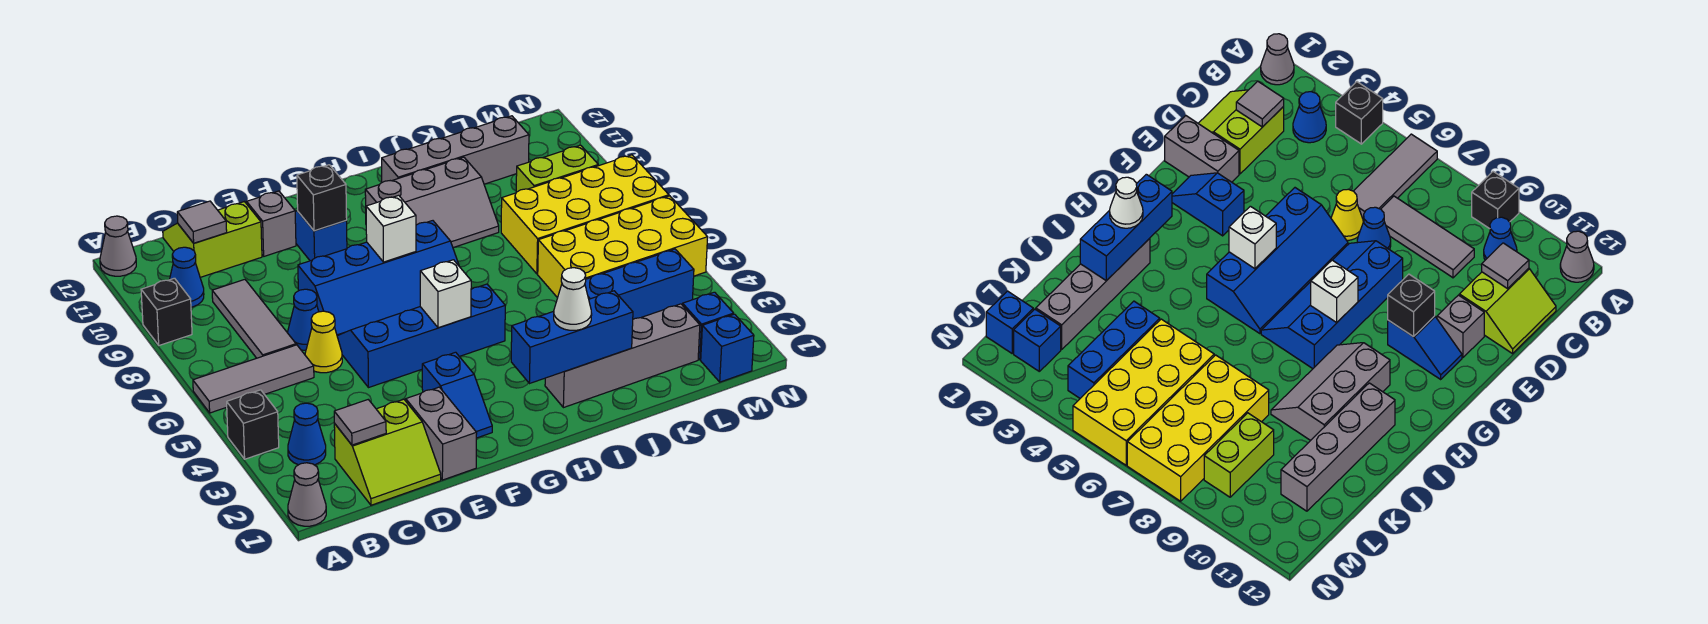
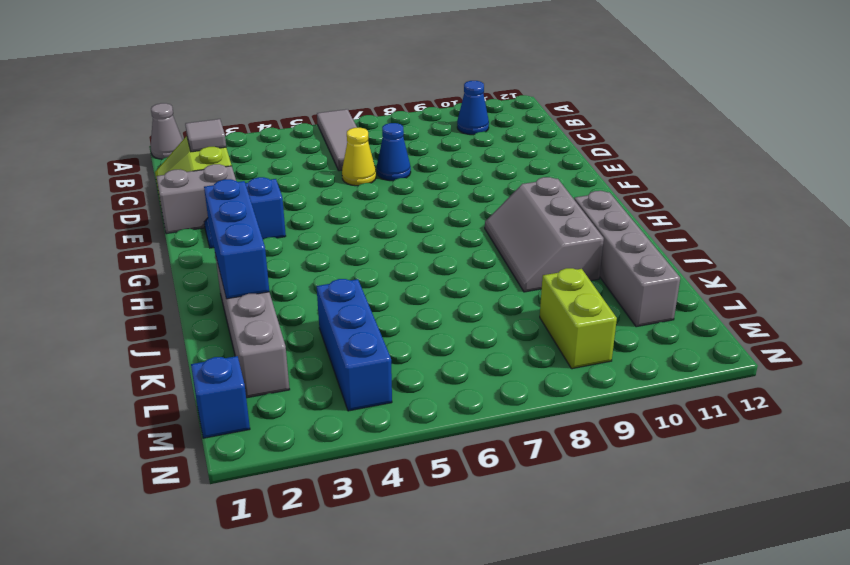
none -> black brick A4 level 1
none -> black brick A9 level 1
none -> grey cone A12 level 1
none -> blue cone B3 level 1

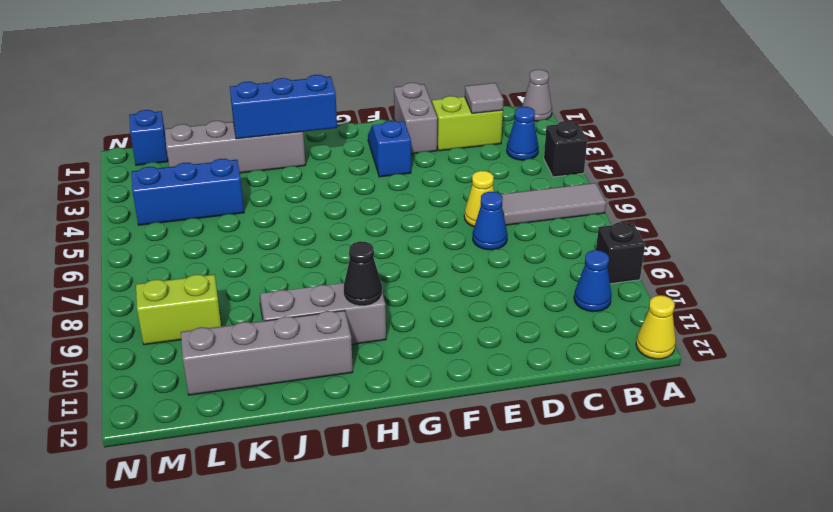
yellow cone A12 level 1 -> grey cone A12 level 1
black cone H10 level 2 -> none
none -> grey tile C7:C9 level 1
none -> lime slope C11:D12 level 1 top 11
none -> blue slope E5:H6 level 1 top 5
none -> blue slope E7:H8 level 1 top 8

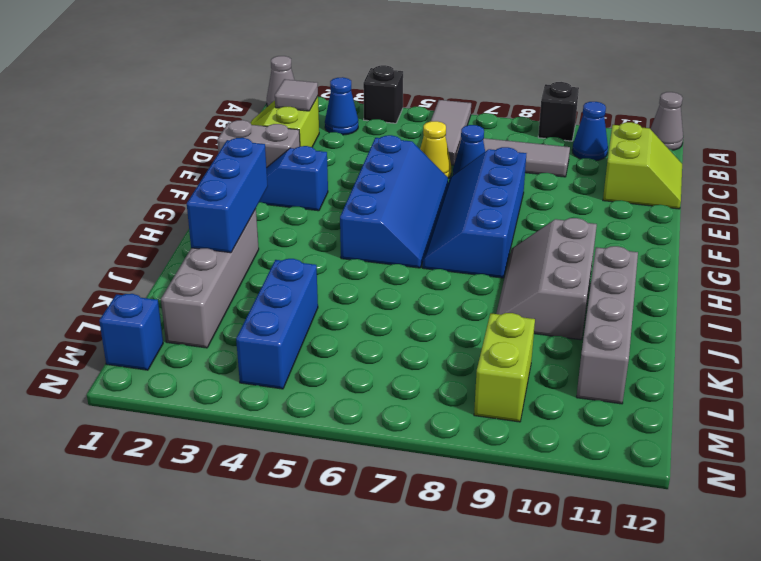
none -> grey brick E11 level 1
none -> blue slope F10:F11 level 1 top 10
none -> yellow brick K5:N6 level 1
none -> yellow brick K7:N8 level 1

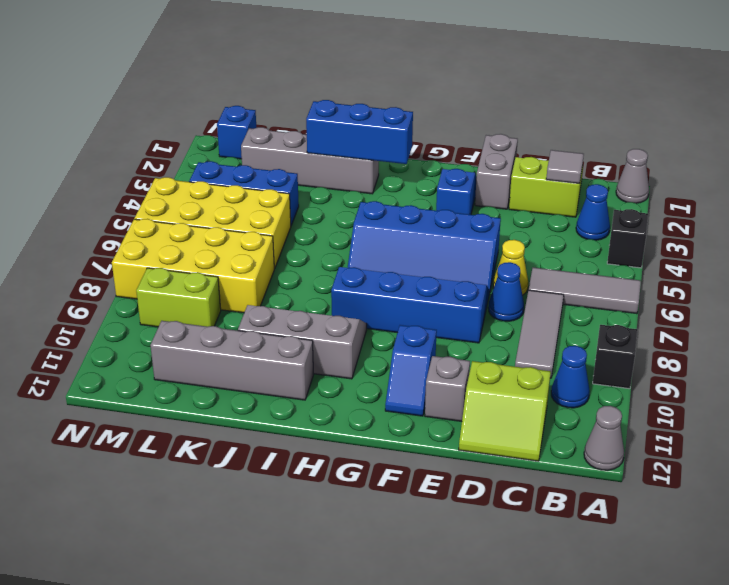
none -> blue brick M2 level 1
none -> grey tile C11 level 2
none -> black brick F10 level 2
none -> white brick G5 level 2

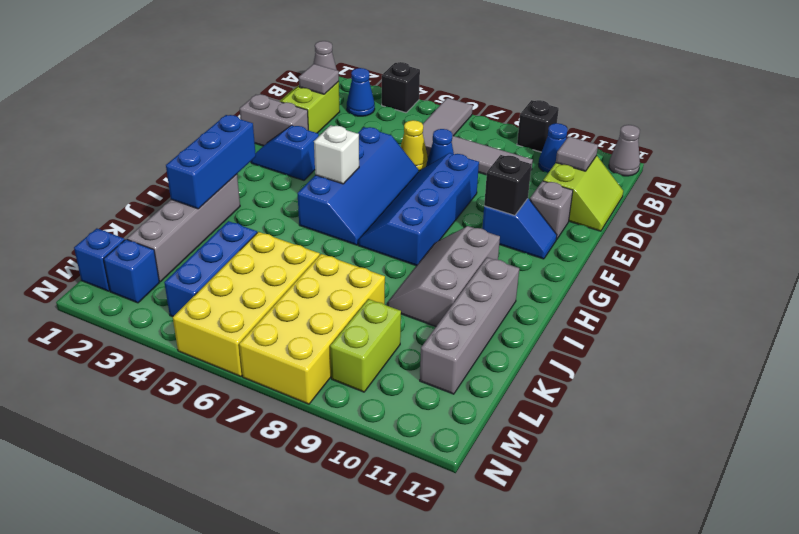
none -> white brick G8 level 2
none -> white cone I2 level 3

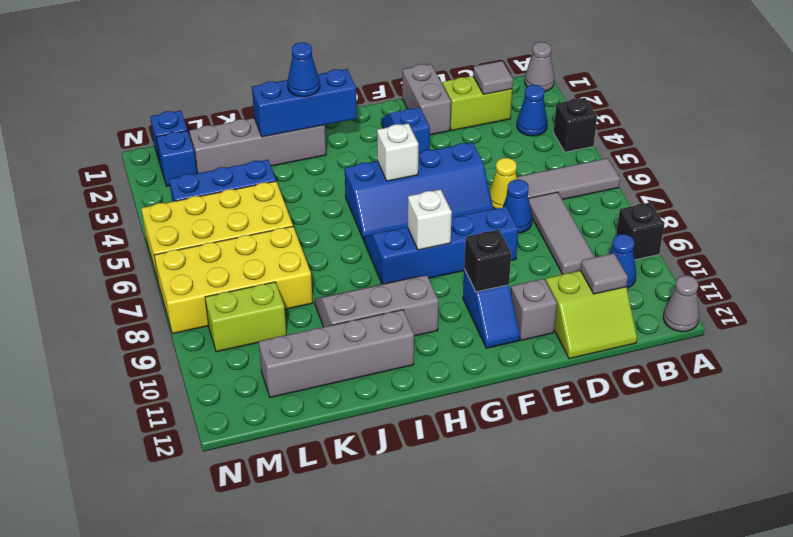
blue cone I2 level 3 -> white cone I2 level 3

